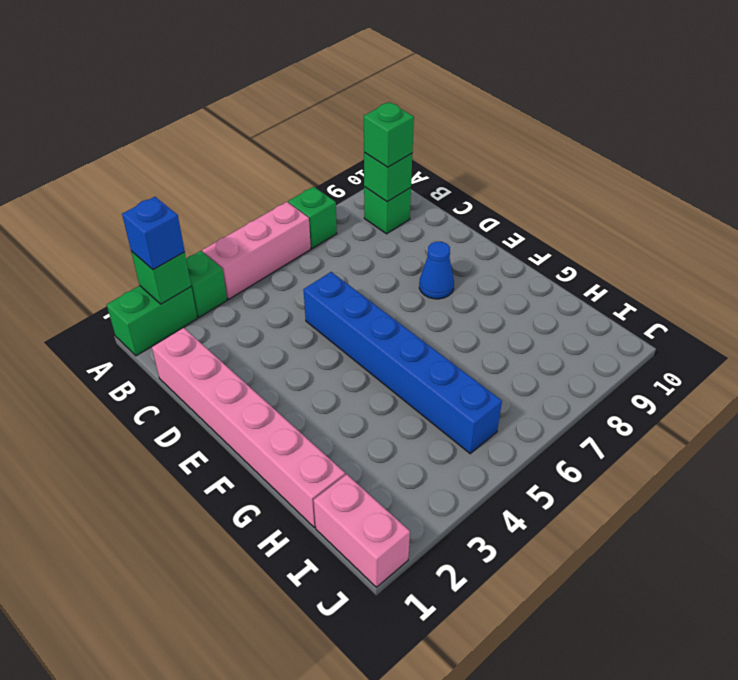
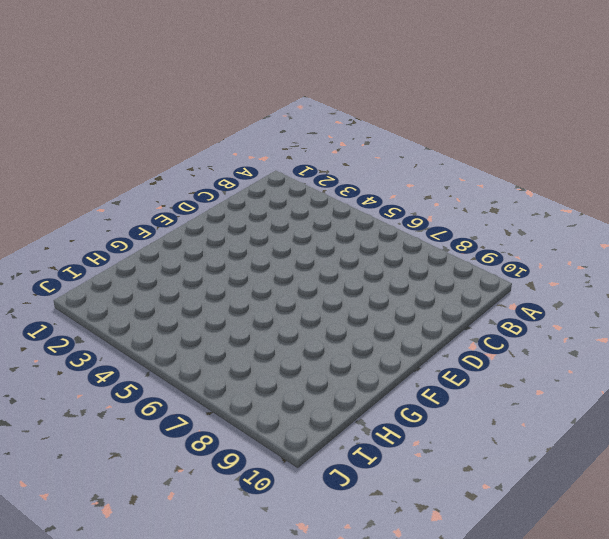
none -> green brick A1:A2 level 1
none -> green brick A3 level 1
none -> pink brick A4:A6 level 1

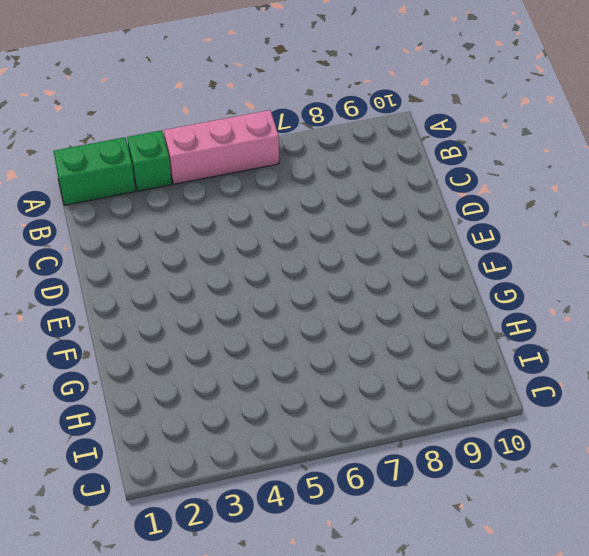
none -> green brick A7 level 1
none -> green brick B9 level 1
none -> pink brick C1:H1 level 1

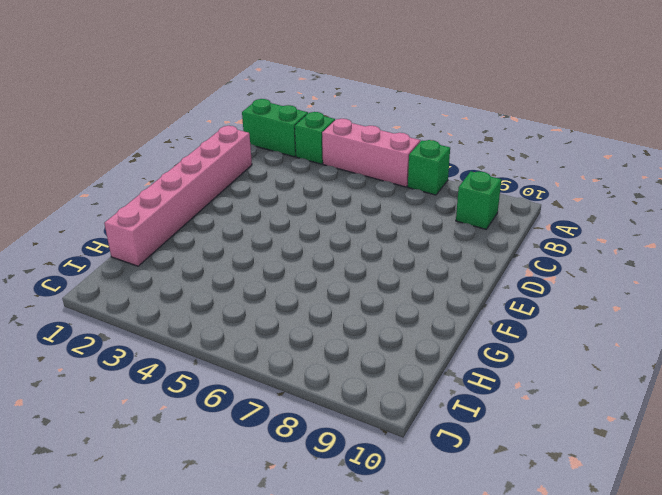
none -> blue brick D5:I5 level 1
none -> blue cone E8 level 1
none -> pink brick I1:J1 level 1

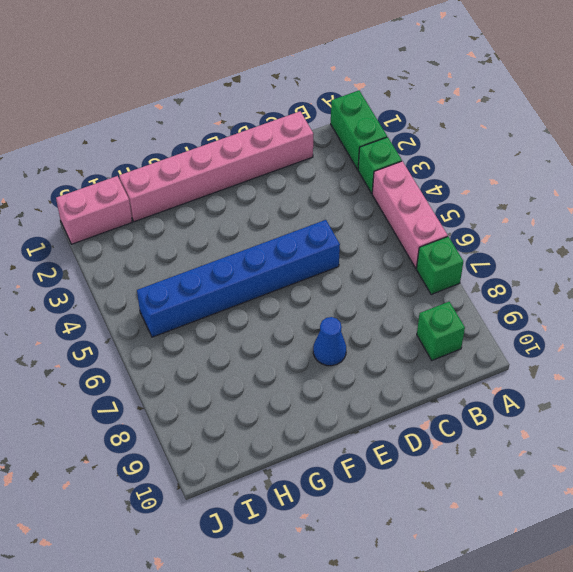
none -> green brick A2 level 2
none -> green brick B9 level 2
none -> blue brick A2 level 3

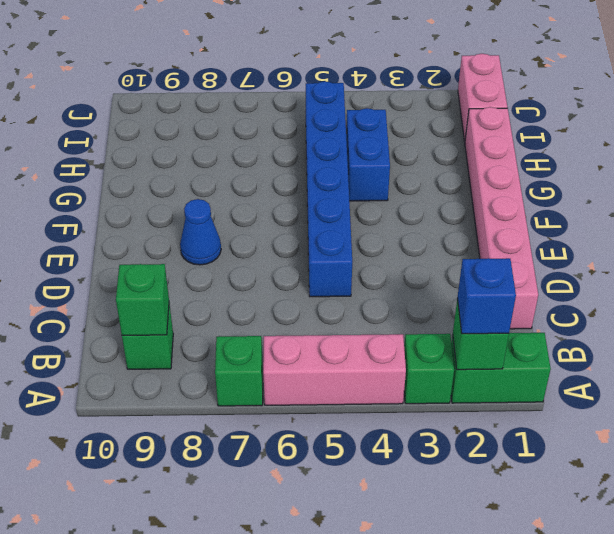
blue brick G4:H4 level 1 -> none
none -> green brick B9 level 3

